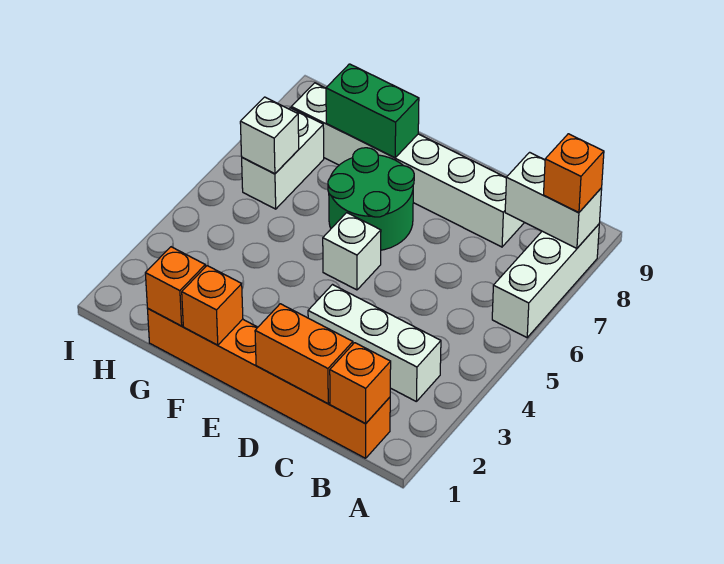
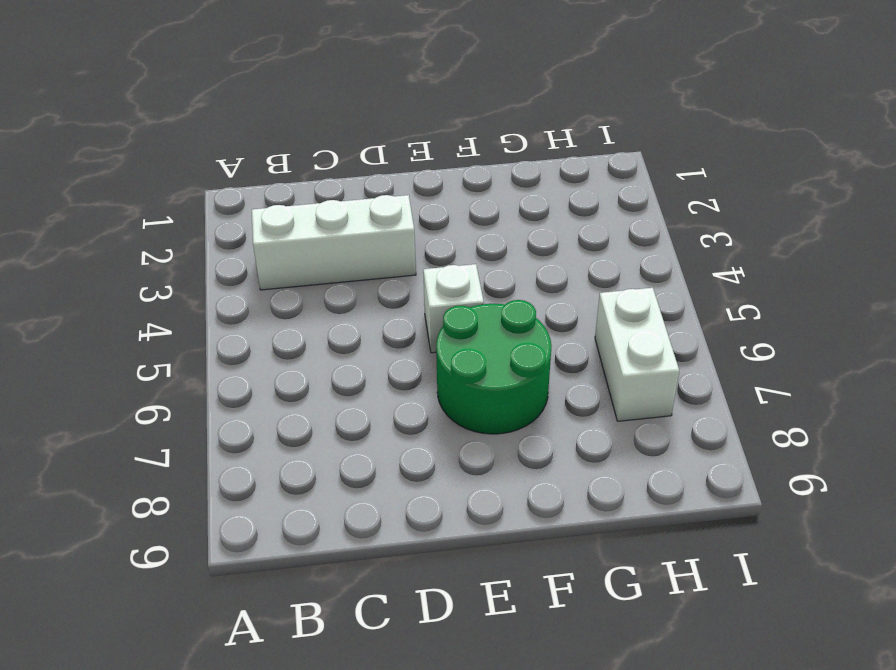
none -> white brick A6:A8 level 1
none -> orange brick B1:G1 level 1
none -> white brick C8:H8 level 1

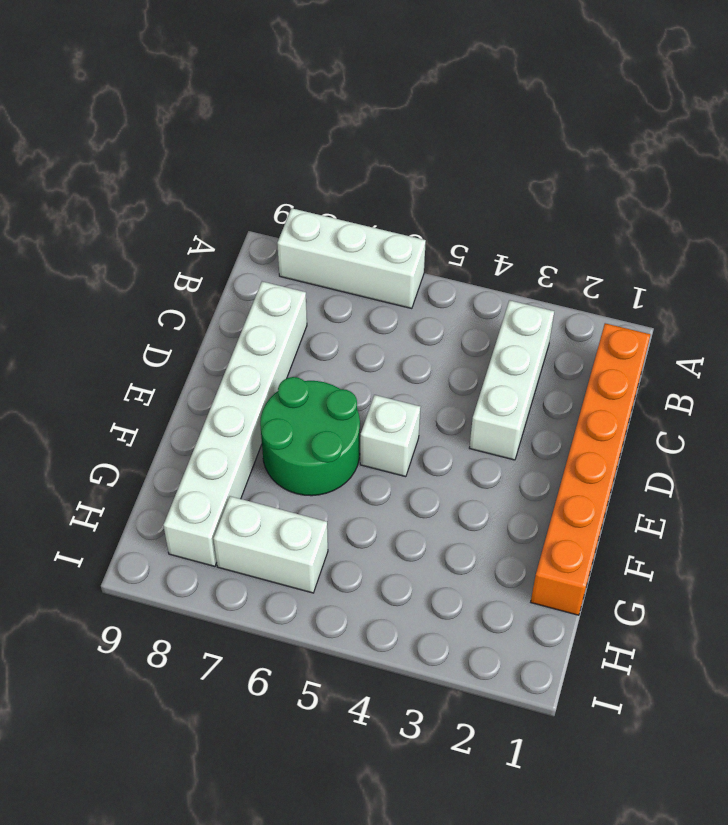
none -> white brick A8:B8 level 2
none -> orange brick B1 level 2
none -> orange brick C1:D1 level 2

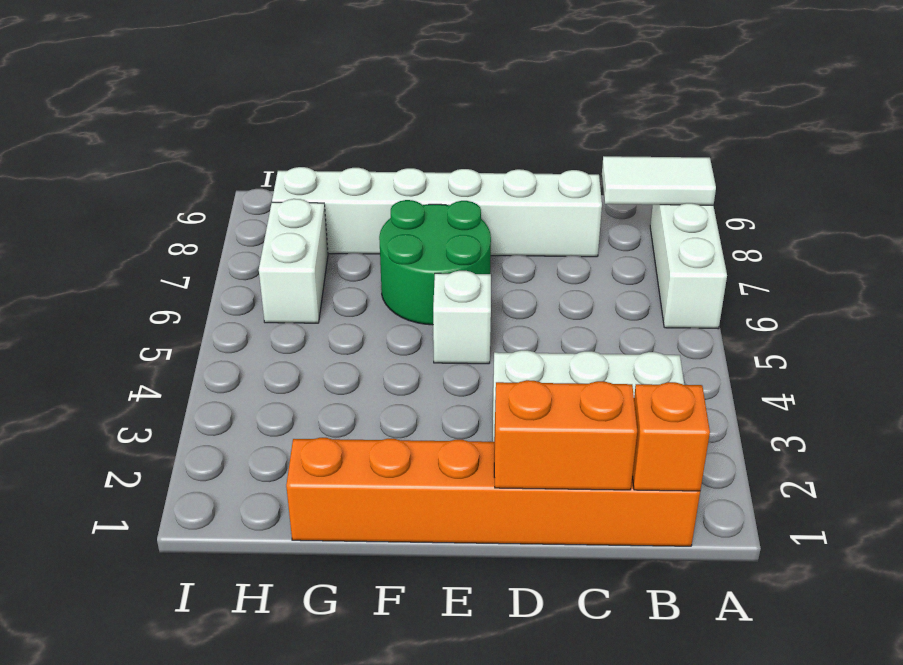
white tile A8:B8 level 2 -> white brick A8:B8 level 2
none -> orange brick F1 level 2
none -> green brick F8:G8 level 2
none -> orange brick G1 level 2

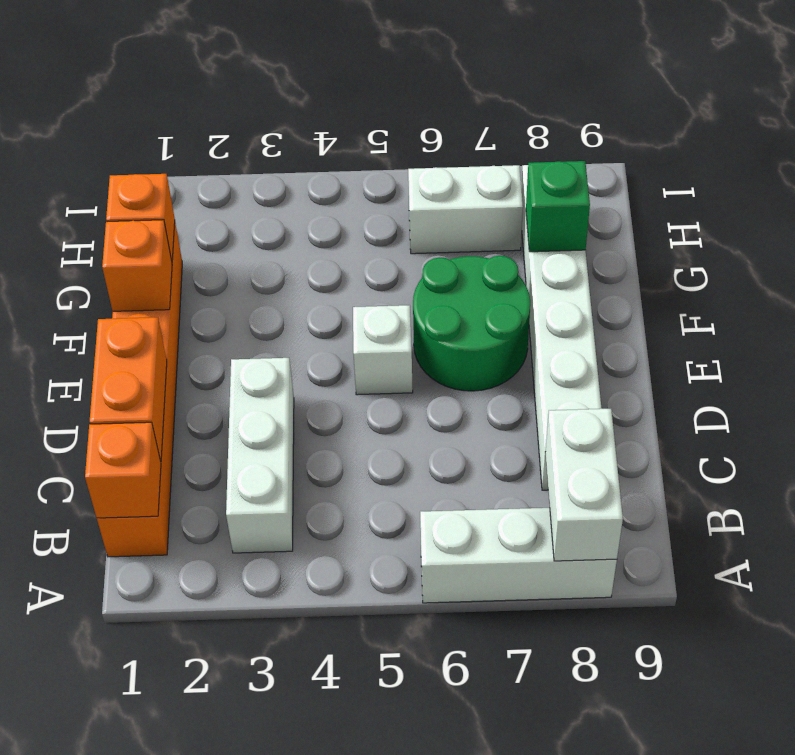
green brick G8 level 2 -> green brick F8:G8 level 2
none -> white brick H6 level 2
none -> orange brick A8 level 3

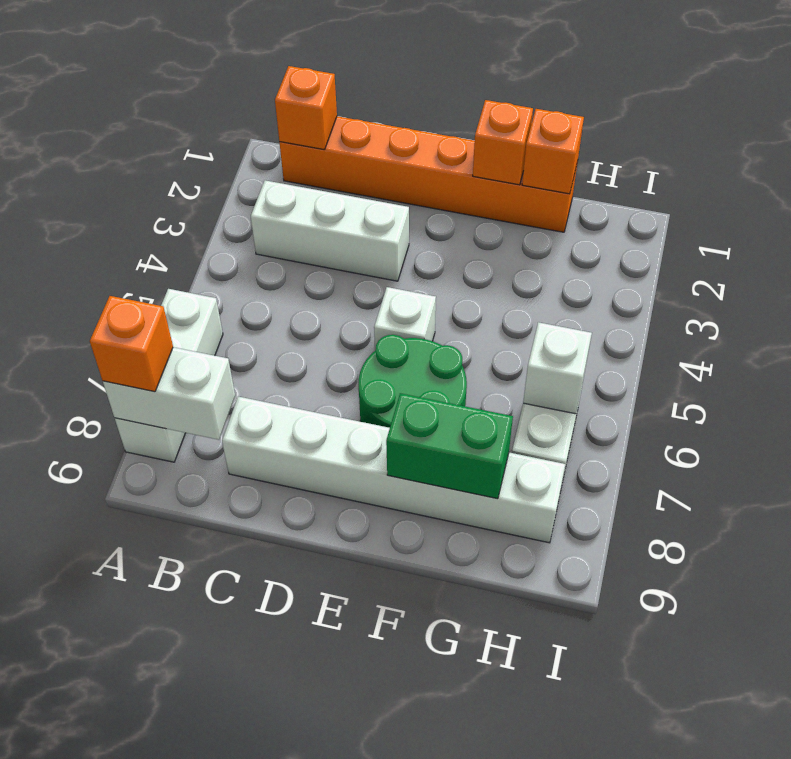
none -> orange brick C1:D1 level 2

